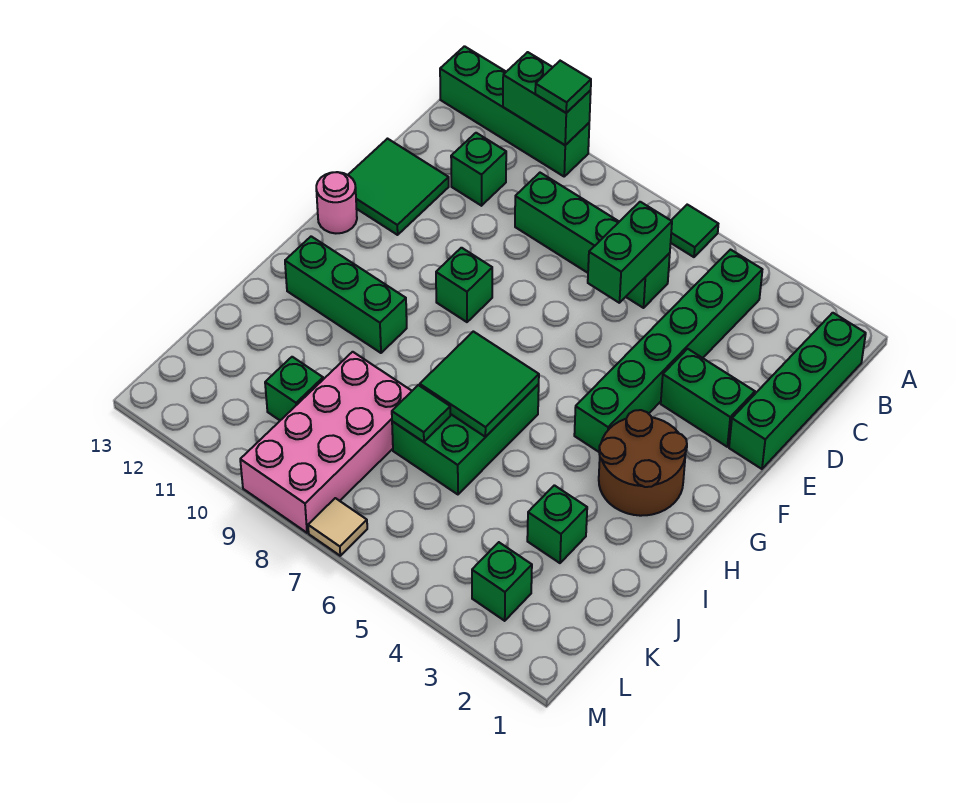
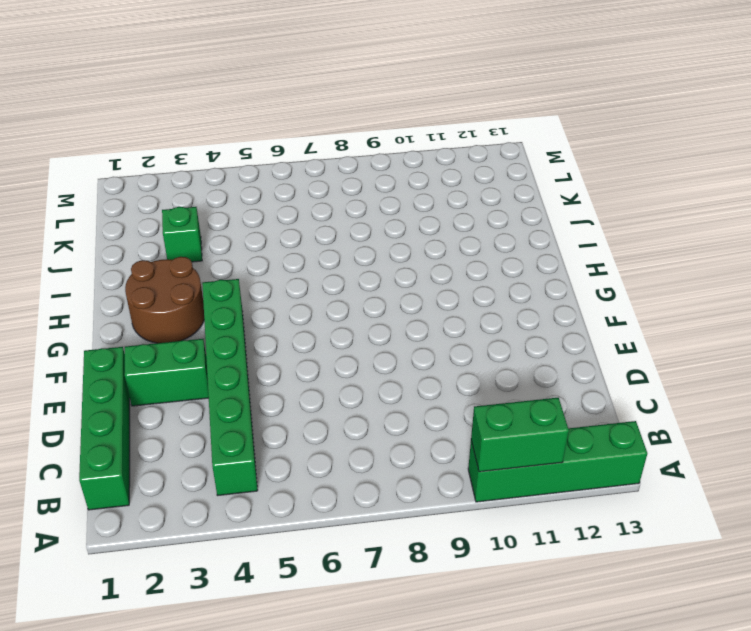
none -> green tile A6 level 1
none -> green brick C6:C9 level 1
none -> green brick C11 level 1

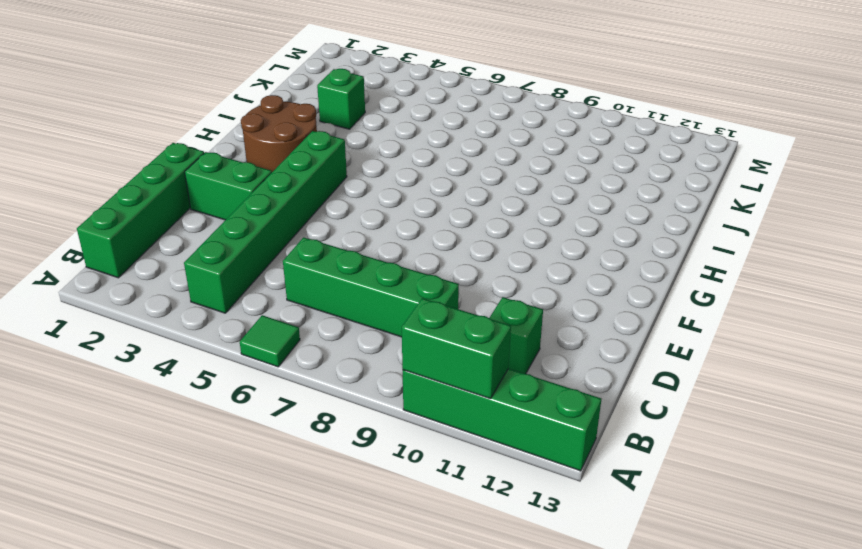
none -> green tile D12:E13 level 1
none -> green brick F9 level 1
none -> pink round brick F13 level 1

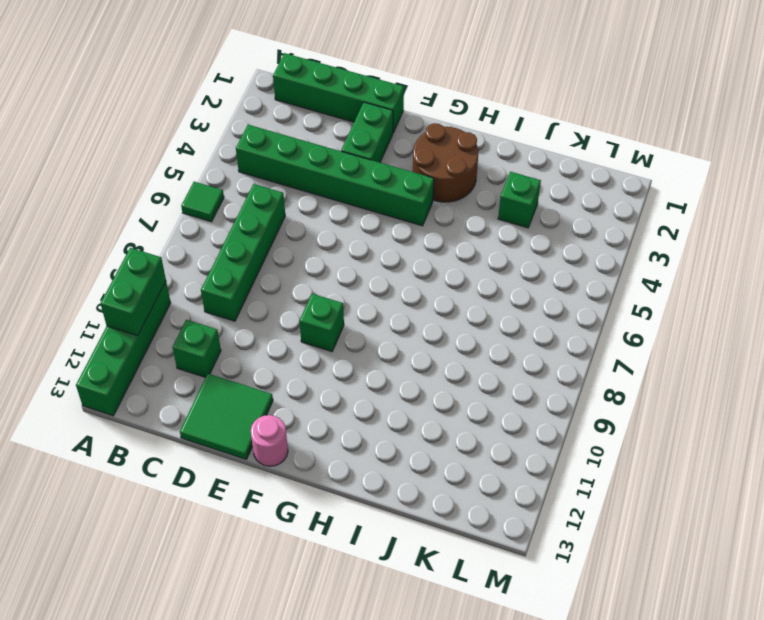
none -> green brick H6:J7 level 1
none -> green brick H10:H12 level 1
none -> pink brick J8:M9 level 1

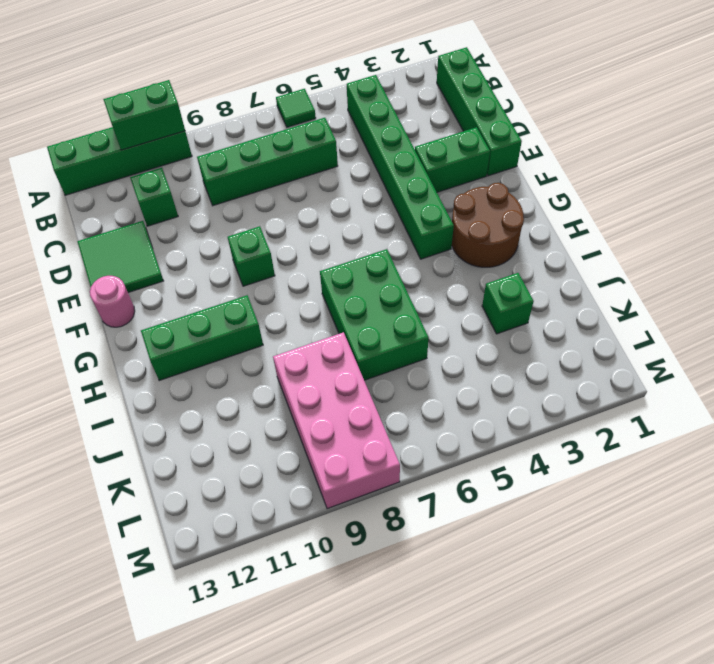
none -> green brick K10 level 1
none -> green brick L3 level 1
none -> tan tile M7 level 1

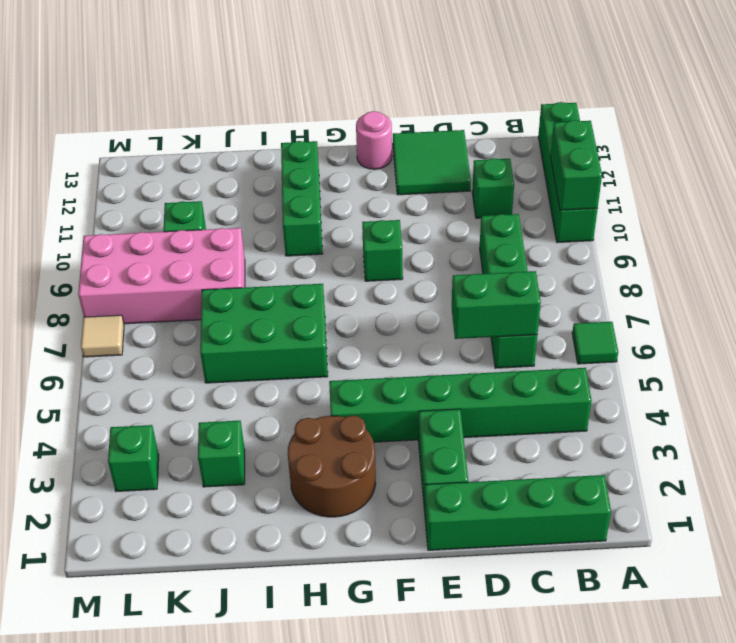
none -> green tile H6:I7 level 2
none -> green tile J7 level 2
none -> green tile A10 level 3

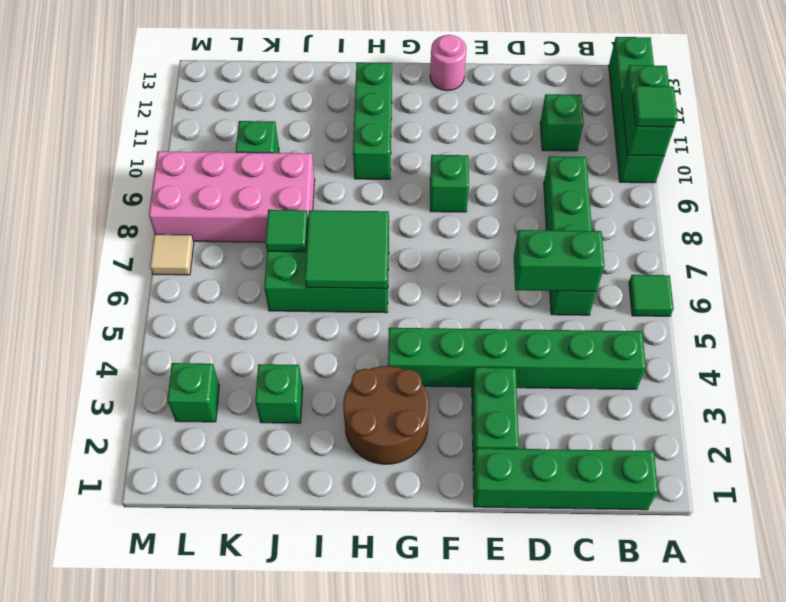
none -> green tile D12:E13 level 1

